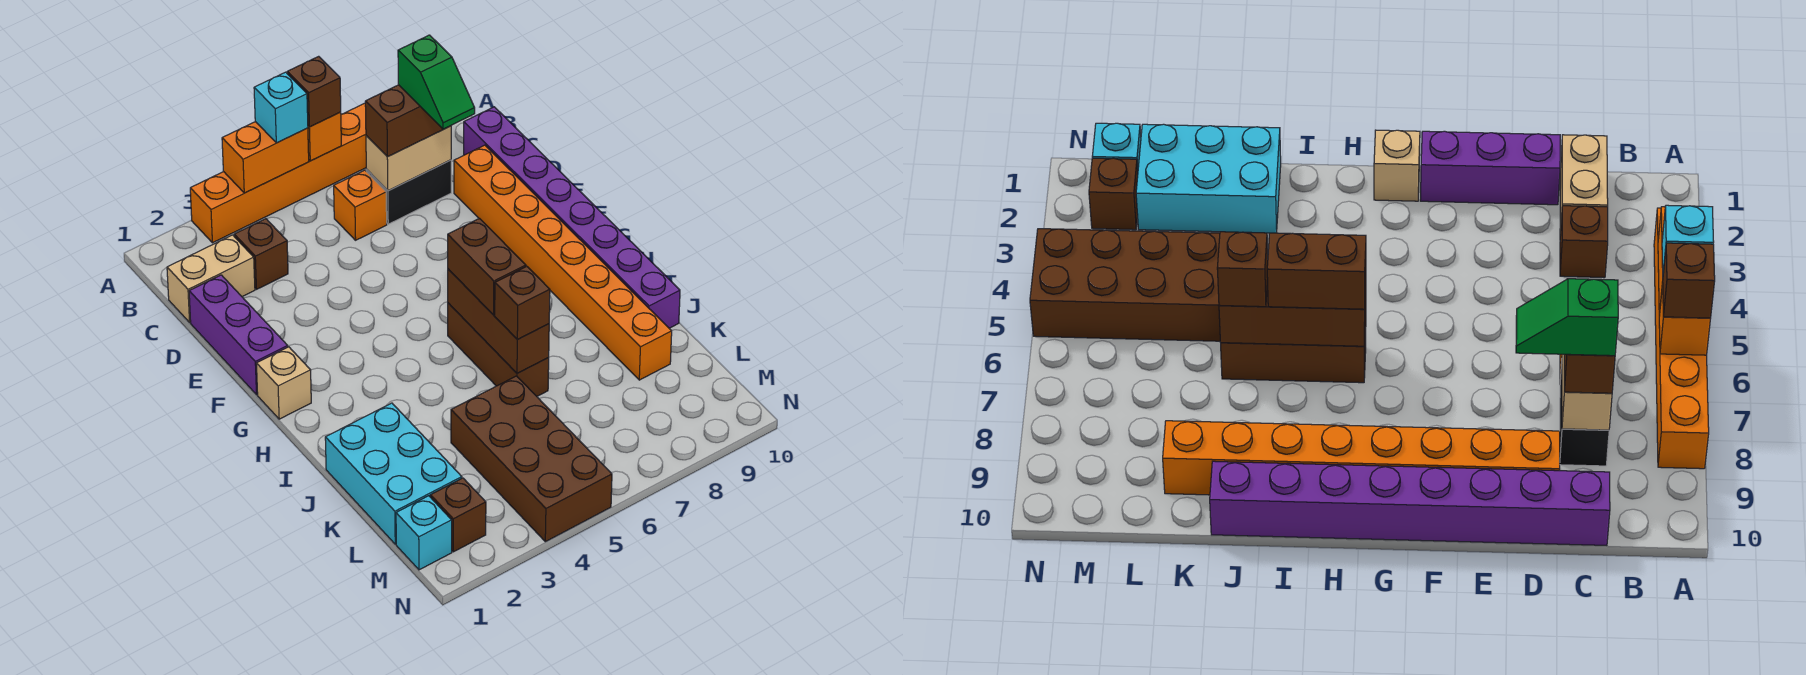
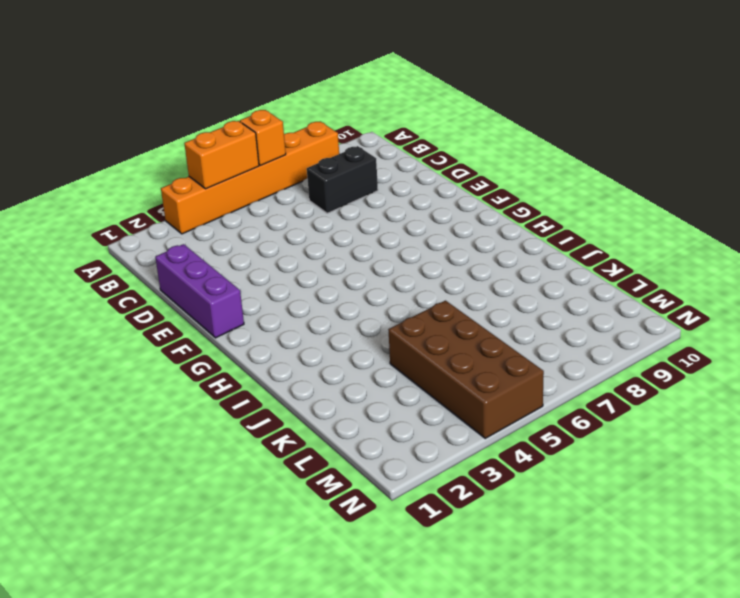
none -> tan brick C1:C2 level 1
none -> brown brick C3 level 1
none -> orange brick C6 level 1

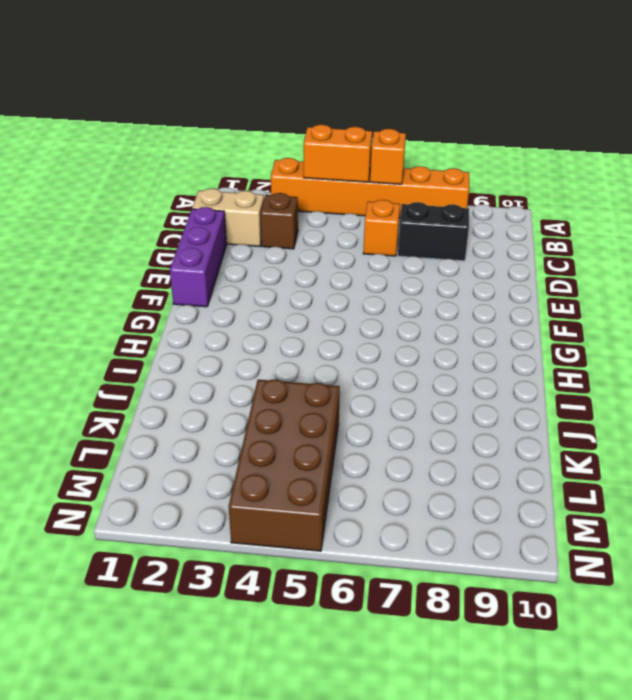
none -> purple brick C10:J10 level 1
none -> orange brick D9:K9 level 1
none -> tan brick G1 level 1

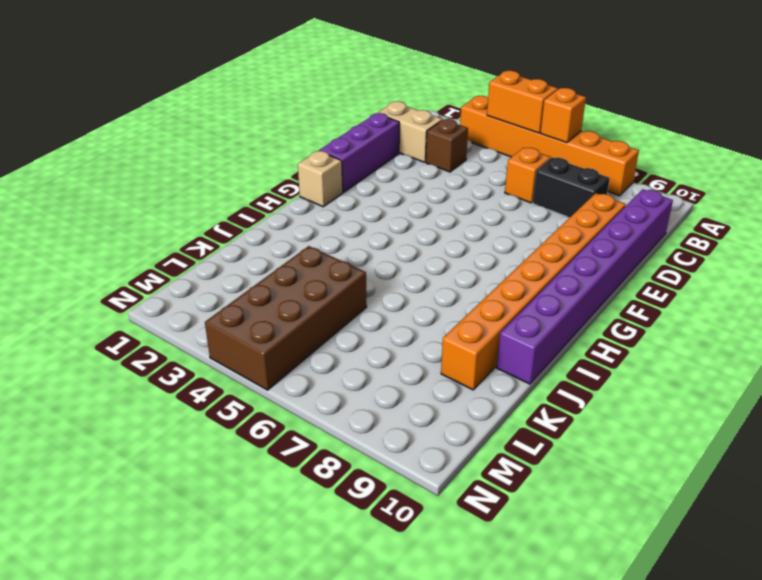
none -> brown brick H6:J6 level 1
none -> cyan brick J1:L2 level 1
none -> cyan brick M1 level 1

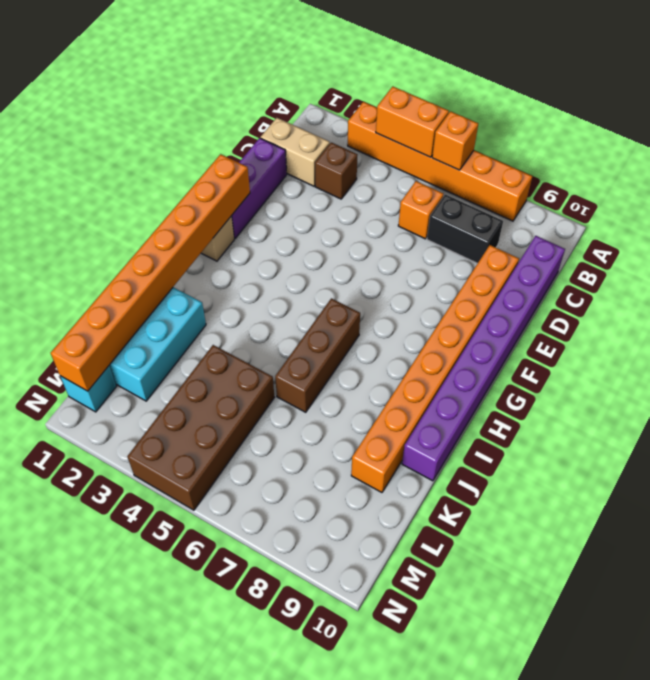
orange brick F1:M1 level 2 -> none
none -> brown brick M2 level 1
none -> tan brick C7:C8 level 2
none -> brown brick H6:J6 level 2

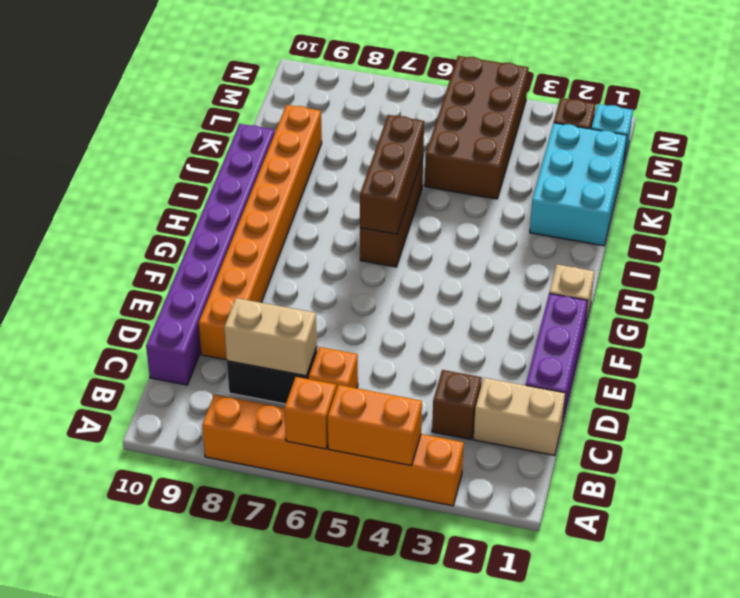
none -> cyan brick A5 level 3
none -> brown brick A6 level 3
none -> brown brick C7:C8 level 3

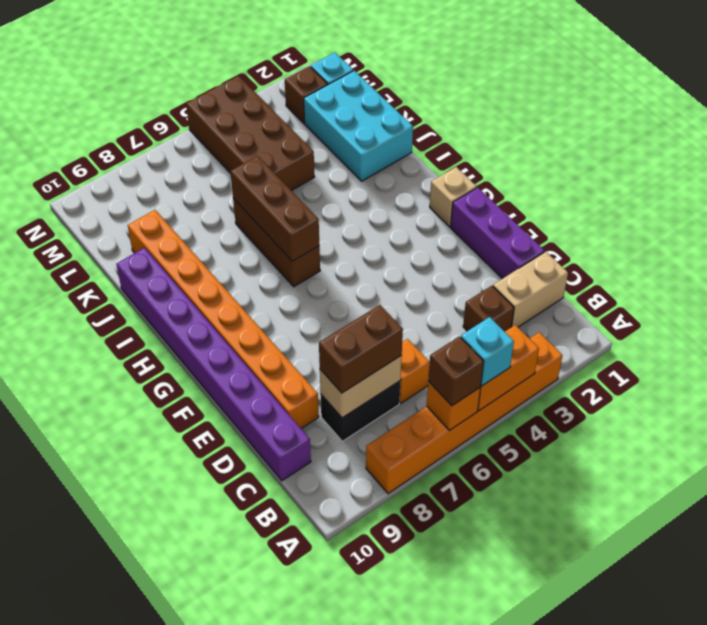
none -> brown brick H6:I6 level 3
none -> brown brick J6 level 3
none -> green slope C8:D8 level 4 top C

